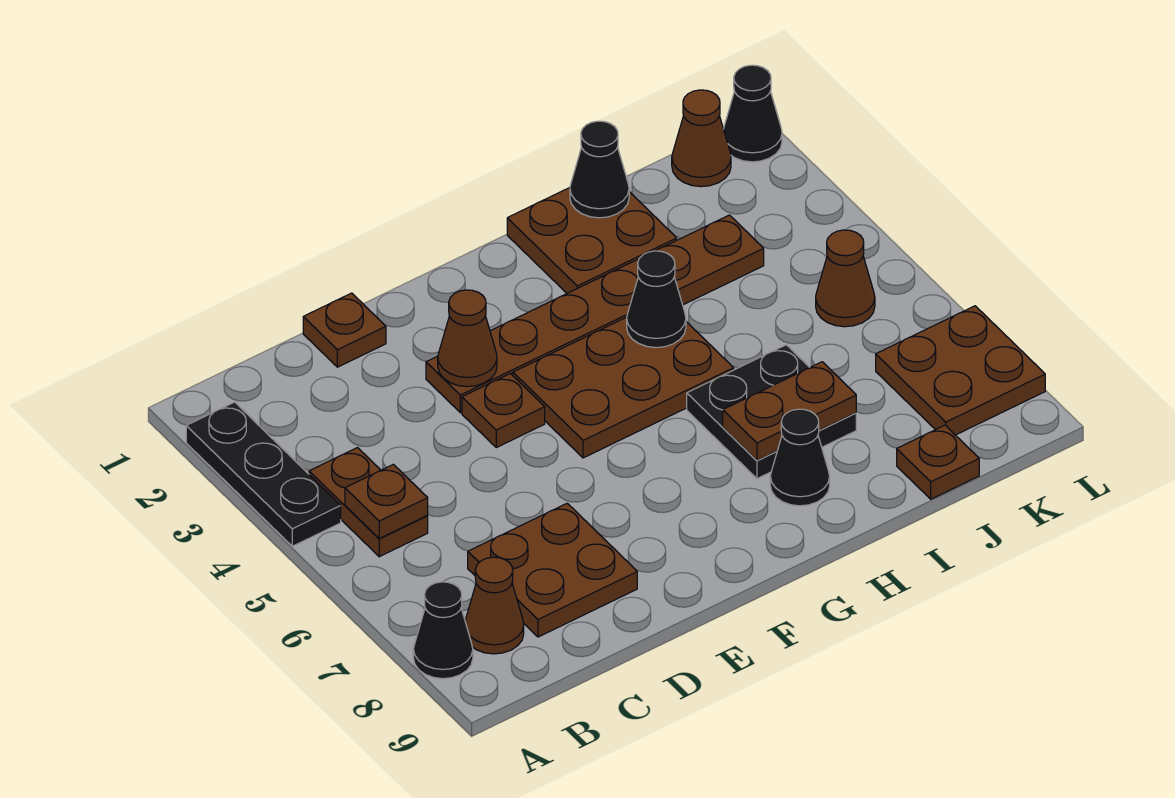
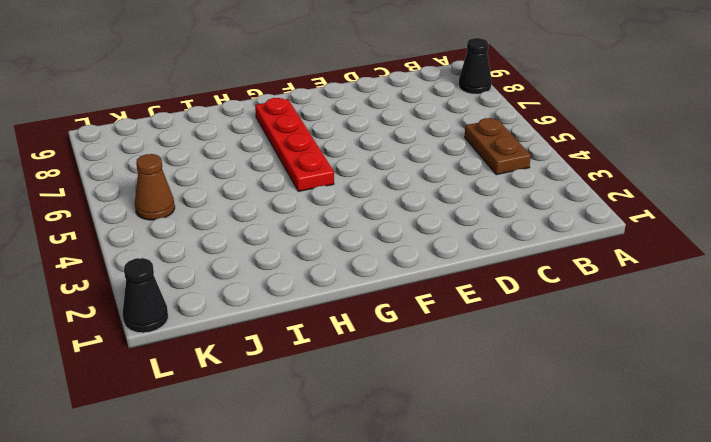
red plate G5:G8 level 1 -> brown plate F4:H5 level 1
none -> black plate A2:A4 level 1
none -> brown cone B8 level 1
none -> brown plate C7:D8 level 1

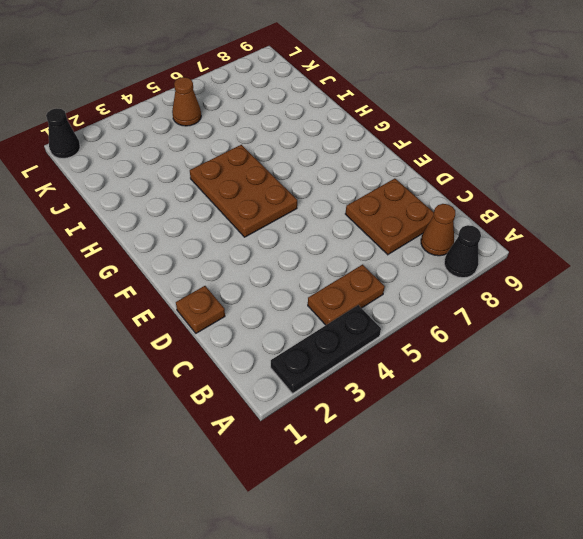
none -> brown plate E3:J3 level 1
none -> brown plate E4 level 1
none -> brown plate H1:I2 level 1

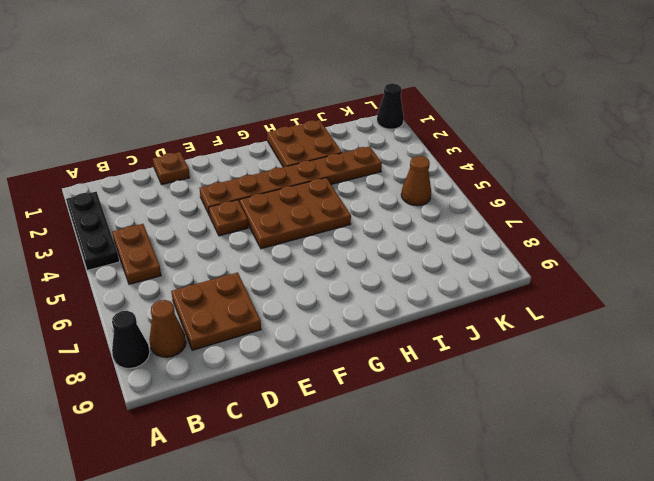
none -> black plate H6:I7 level 1
none -> black cone H8 level 1
none -> brown plate J9 level 1

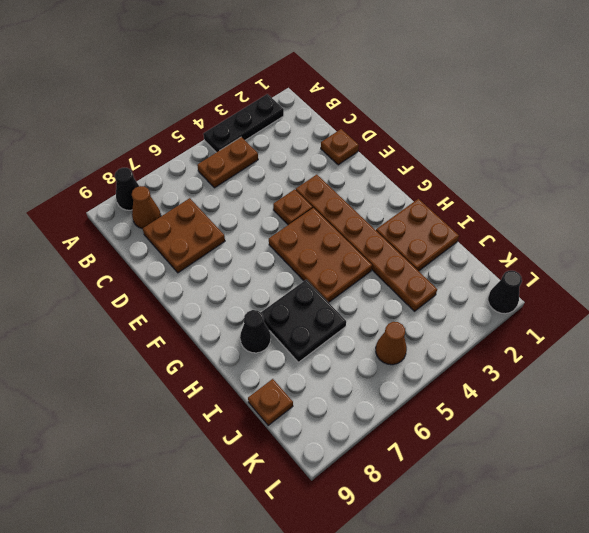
none -> brown cone K1 level 1
none -> brown plate K7:L8 level 1
none -> brown plate B5 level 2

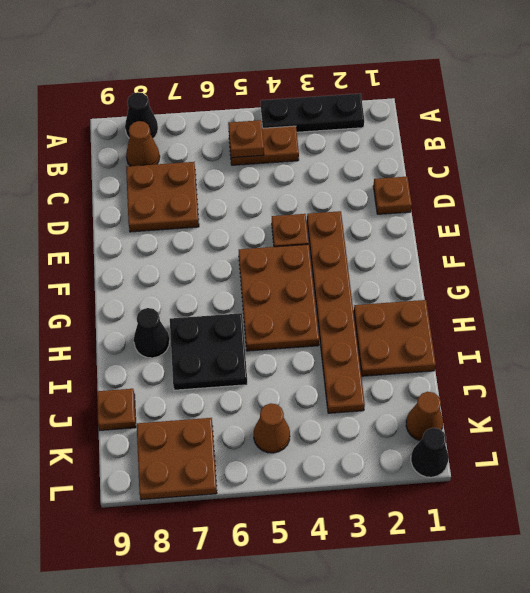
none -> brown cone E3 level 2
none -> black cone H4 level 2
none -> brown plate H7:I7 level 2

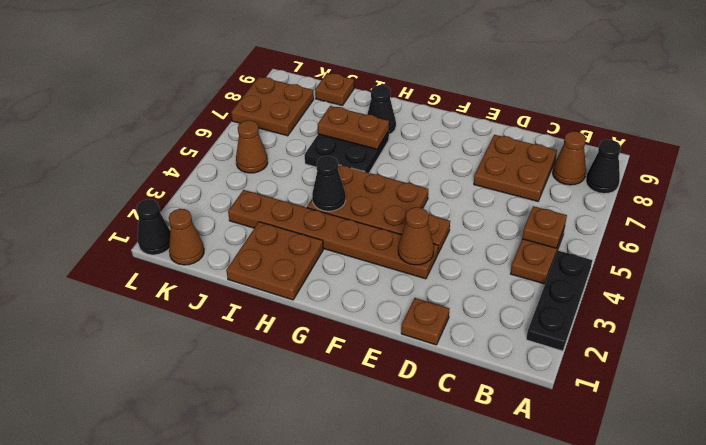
none -> black cone I1 level 2

